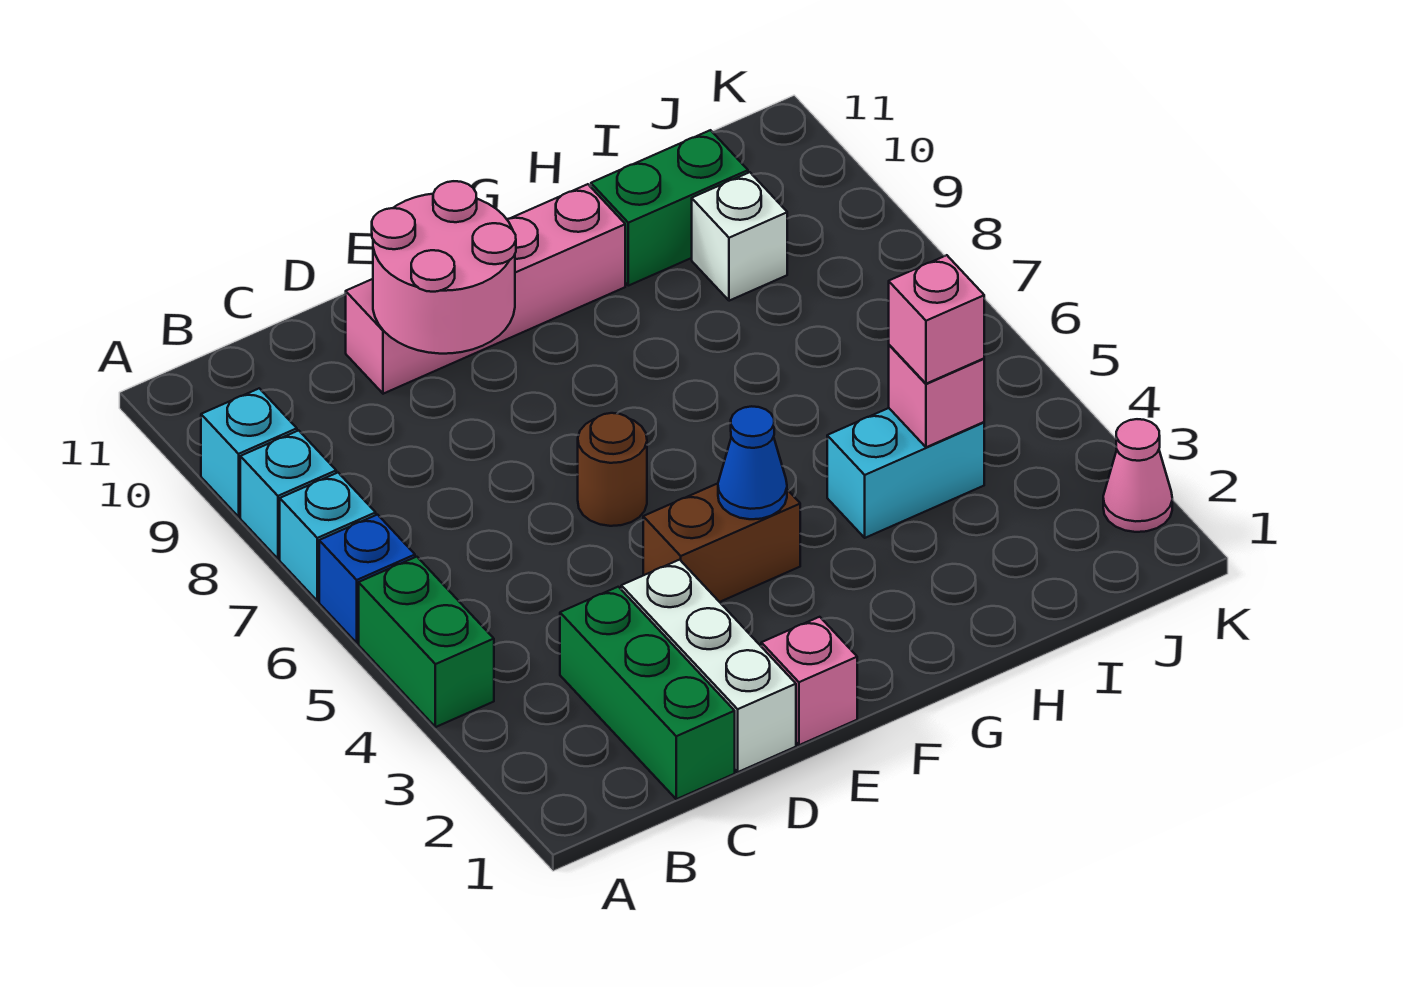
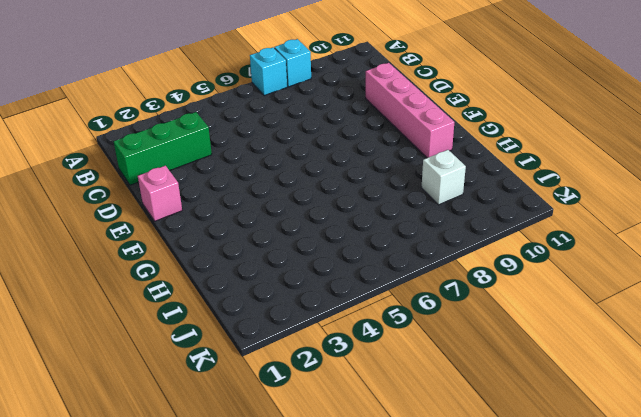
none -> green brick A4:A5 level 1
none -> blue brick A6 level 1
none -> cyan brick A9 level 1

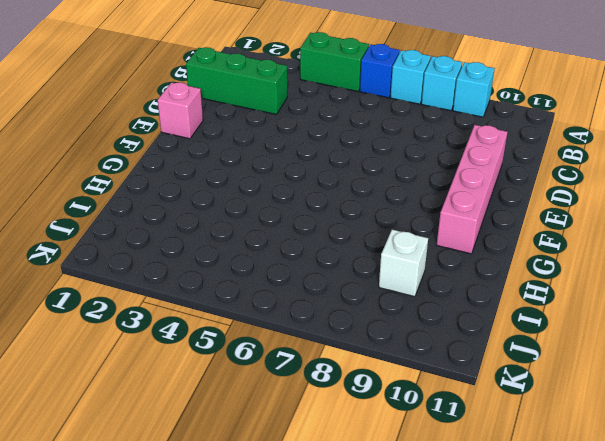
none -> white brick D1:D3 level 1
none -> brown brick E4:F4 level 1
none -> brown round brick E6 level 1

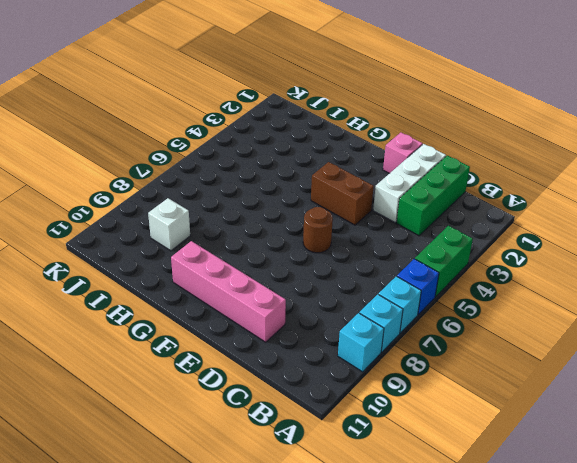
none -> cyan brick H4:I4 level 1
none -> green brick H10:I10 level 1
none -> pink cone K2 level 1

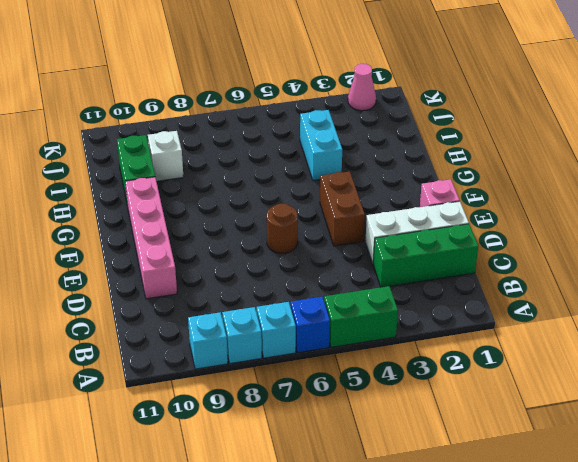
none -> pink round brick D9:E10 level 2
none -> blue cone F4 level 2
none -> pink brick I4 level 2

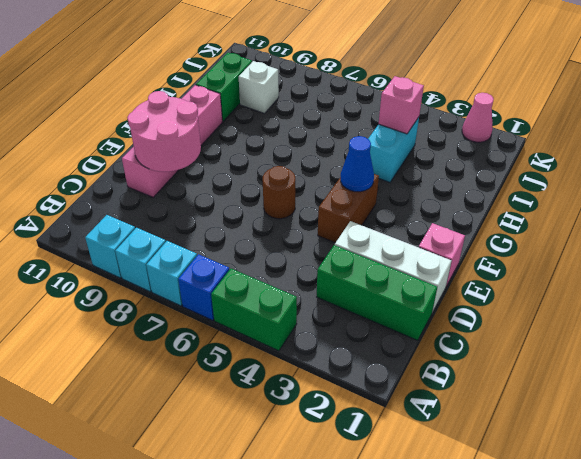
none -> pink brick I4 level 3

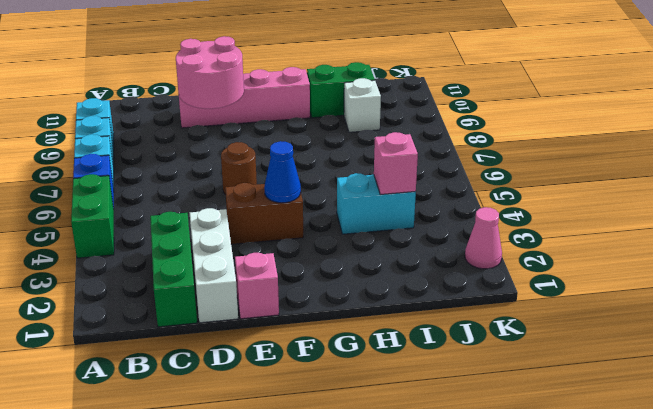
none -> pink brick I4 level 3

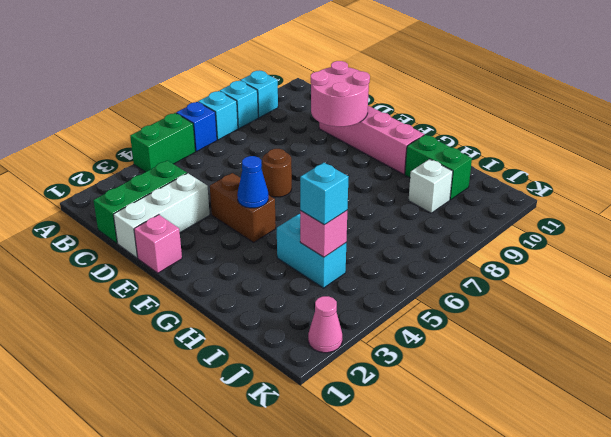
cyan brick I4 level 3 -> pink brick I4 level 3

